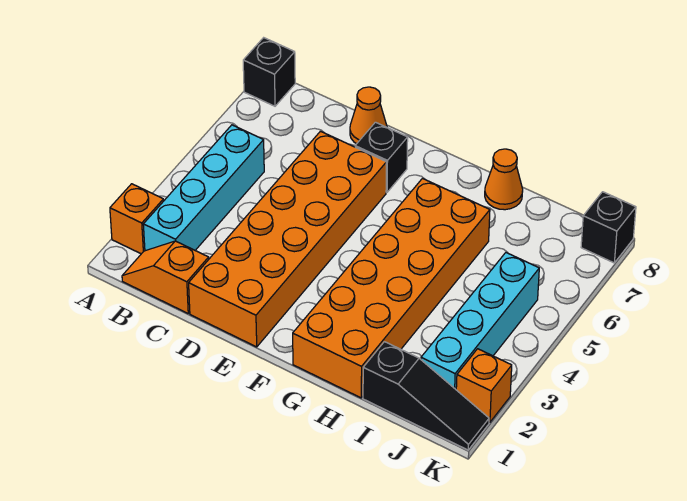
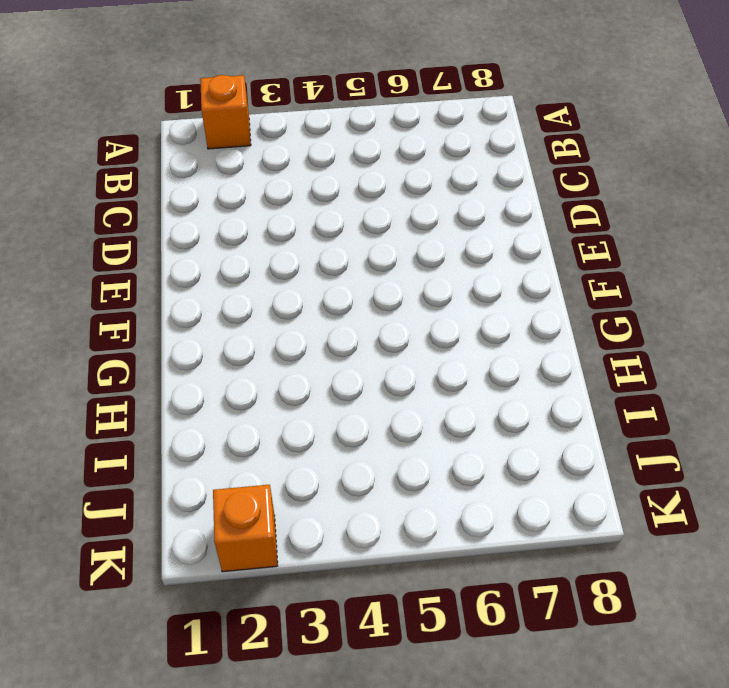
none -> black brick A8 level 1
none -> orange slope B1:C1 level 1 top C
none -> cyan brick B2:B5 level 1

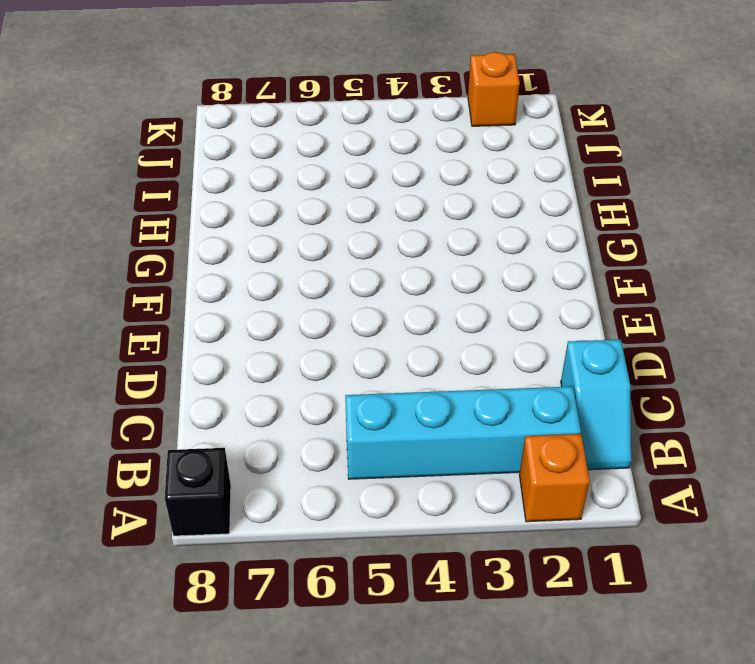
cyan slope B1:C1 level 1 top C -> orange slope B1:C1 level 1 top C
none -> orange brick D1:E6 level 1
none -> orange cone D8 level 1
none -> black brick E7 level 1

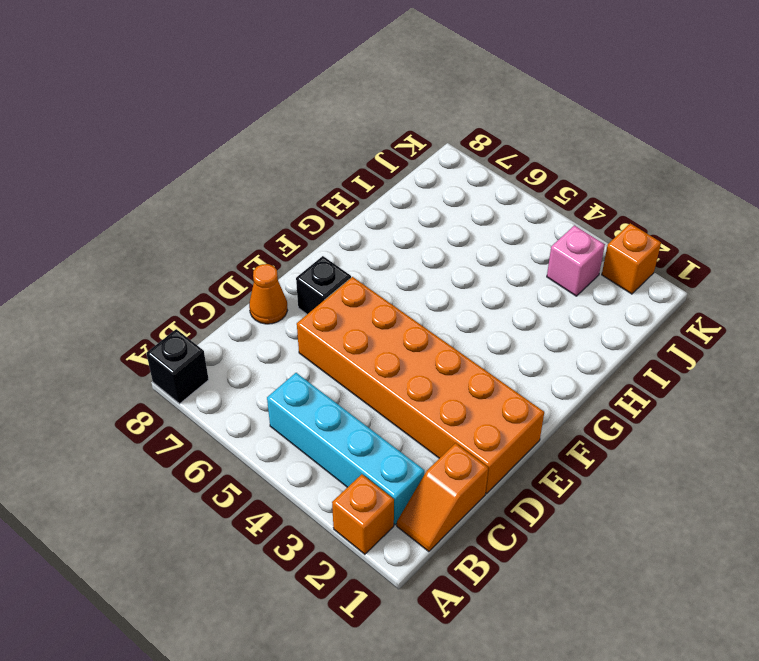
pink brick J3 level 1 -> cyan brick J2:J5 level 1
none -> orange brick G1:H6 level 1
none -> orange cone H8 level 1
none -> black slope I1:K1 level 1 top I

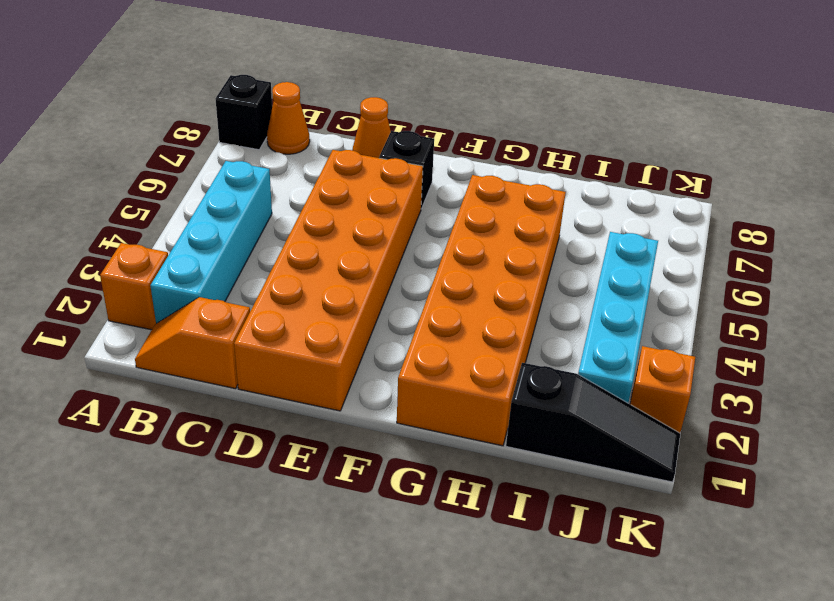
orange cone B8 level 1 -> orange cone H8 level 1
none -> black brick K8 level 1

